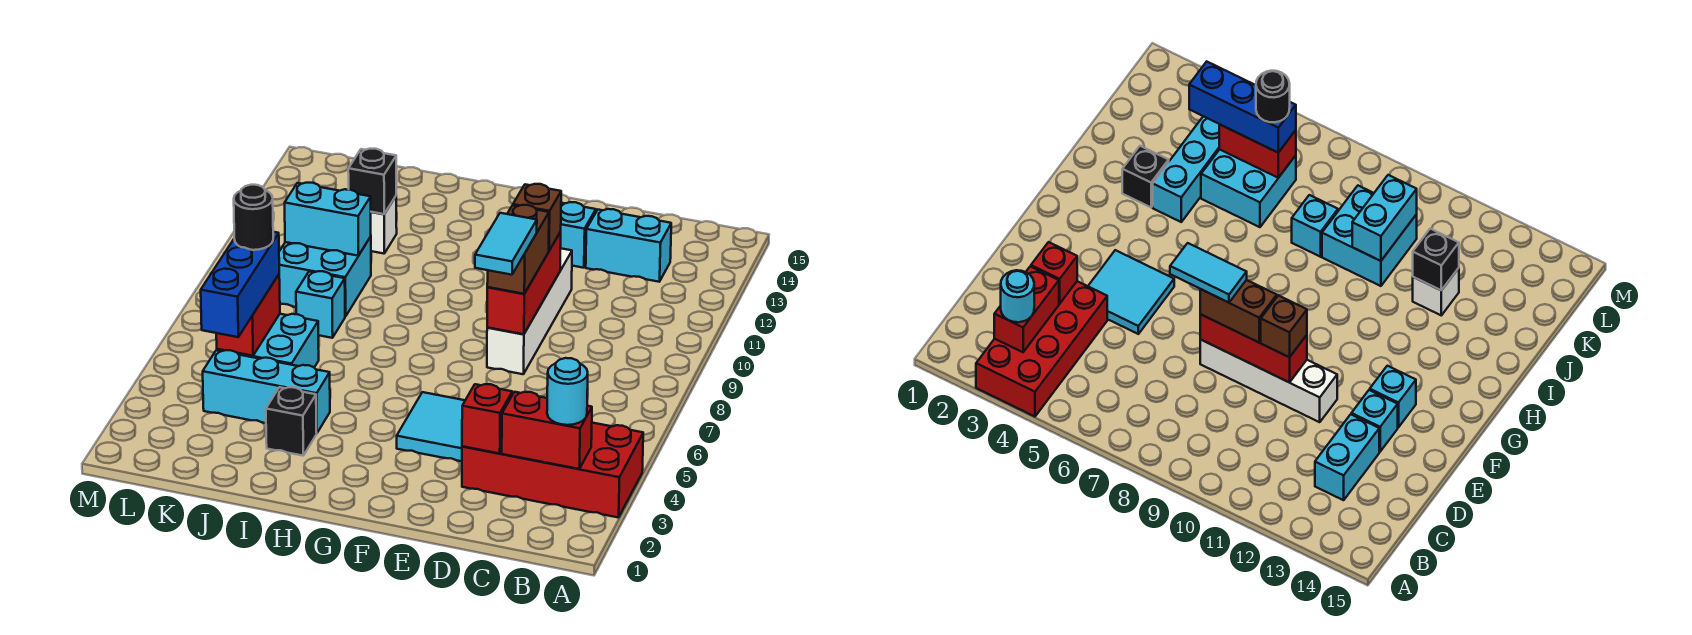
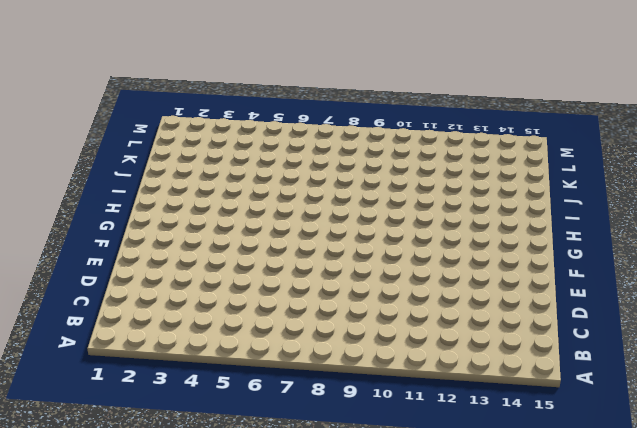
none -> red brick A3:D4 level 1
none -> cyan brick C13:D13 level 1
none -> cyan tile E4:F5 level 1

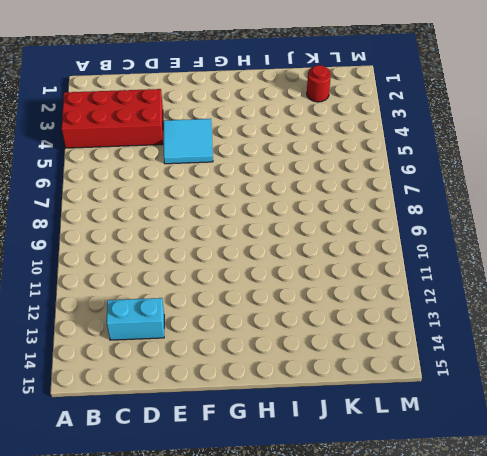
red round brick K2 level 1 -> none
none -> white brick E8:E11 level 1
none -> cyan brick E13 level 1
none -> cyan brick F13 level 1

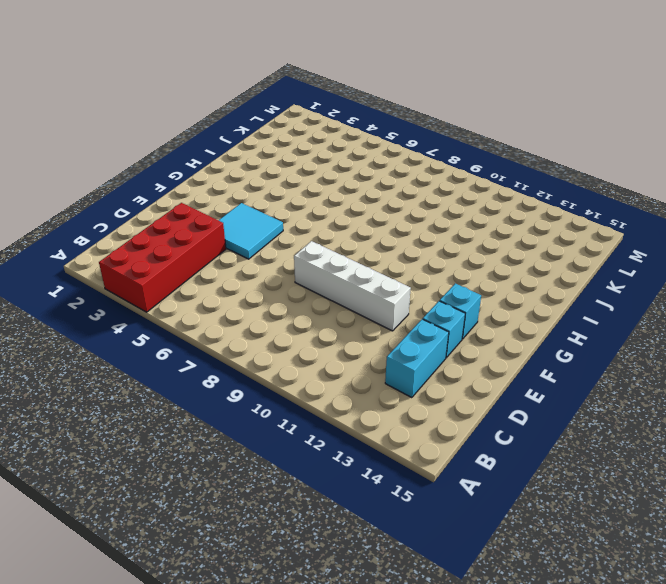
none -> black brick I3 level 1
none -> cyan brick I4:K4 level 1
none -> cyan brick J5:K6 level 1

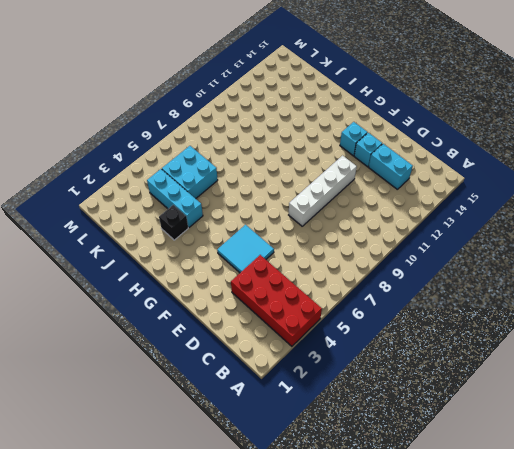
none -> cyan brick J8 level 1
none -> cyan brick J9:K10 level 1
none -> white brick J12 level 1

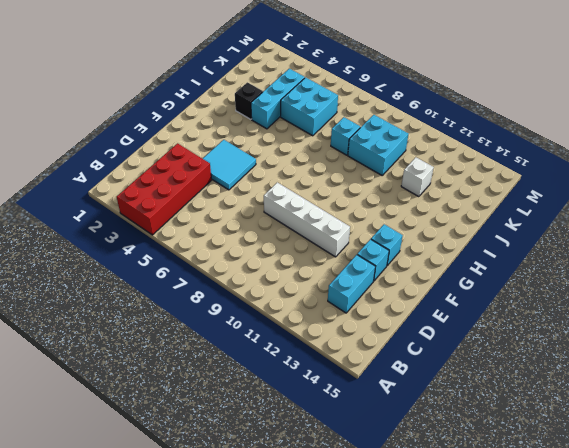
none -> red brick B3:C3 level 2
none -> red brick D3 level 2
none -> red brick E8:E10 level 2

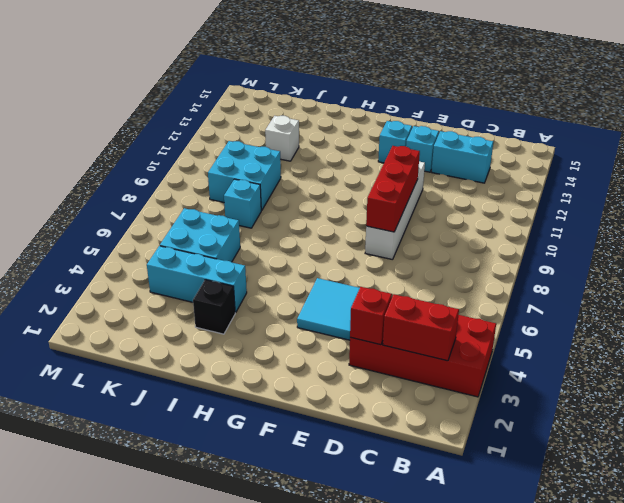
none -> cyan brick J10:K10 level 2
none -> black brick J12 level 2
none -> red brick K5:K6 level 2

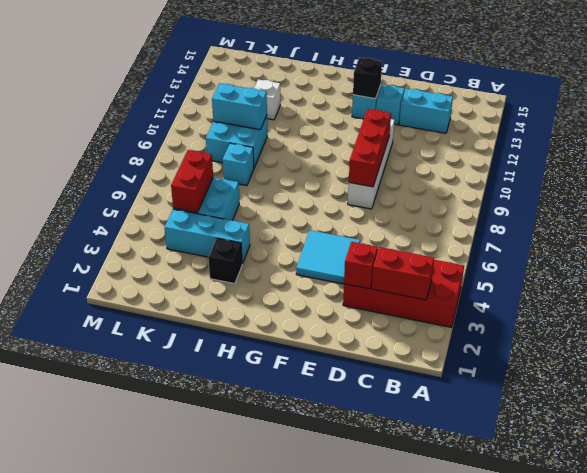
black brick F13 level 2 -> black brick J12 level 2
none -> cyan round brick B3 level 3
none -> brown brick E8:E9 level 3
none -> brown brick E10 level 3

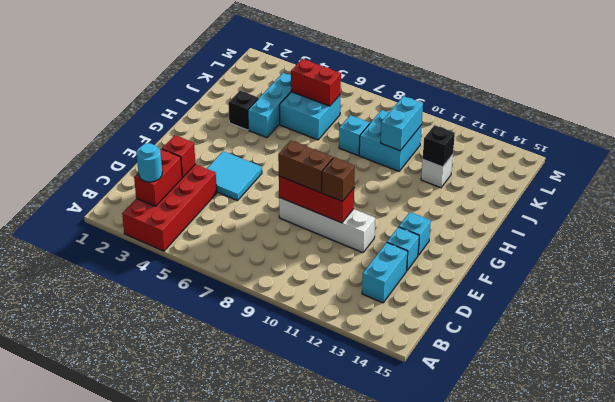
none -> blue brick K4:K6 level 3
none -> cyan tile E7:E8 level 4
none -> black round brick K6 level 4

